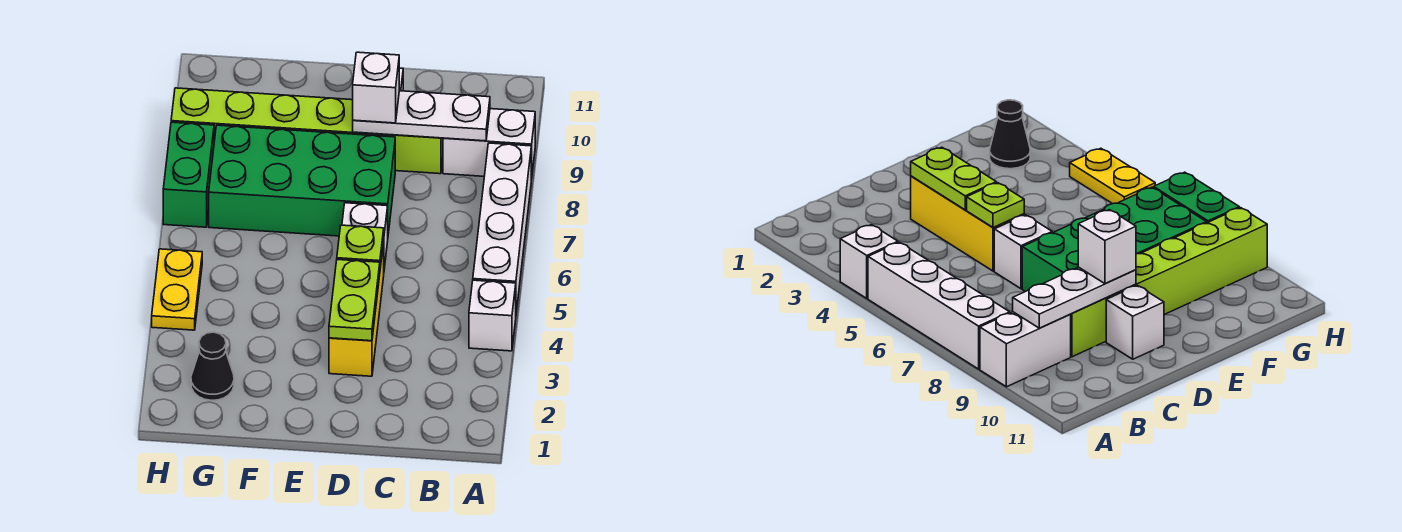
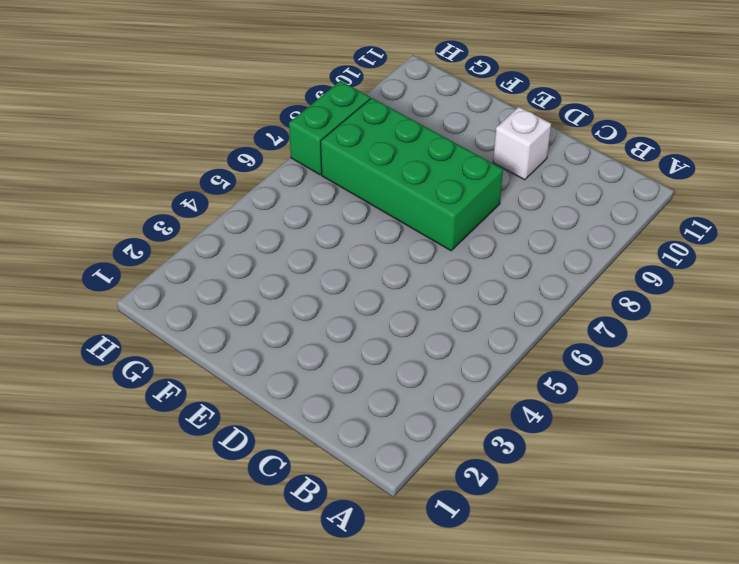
none -> white brick A4 level 1
none -> white brick A5:A8 level 1
none -> white brick A9:B9 level 1

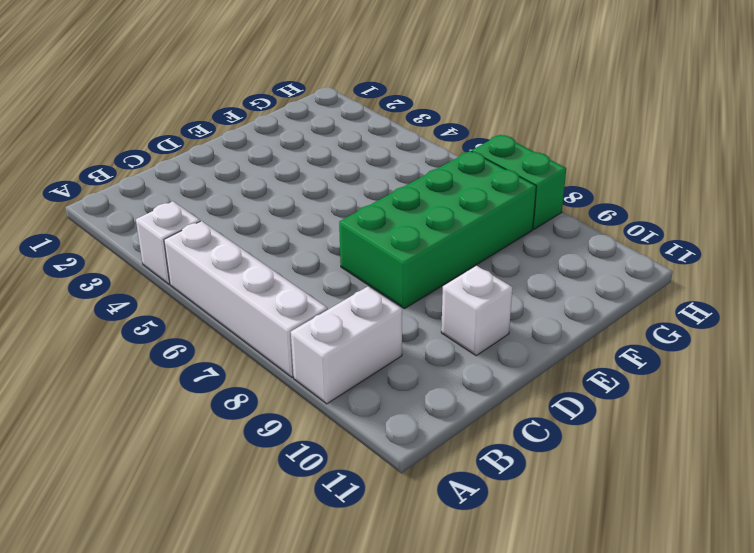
none -> lime brick C9:H9 level 1
none -> yellow brick D3:D5 level 1
none -> white brick D6 level 1

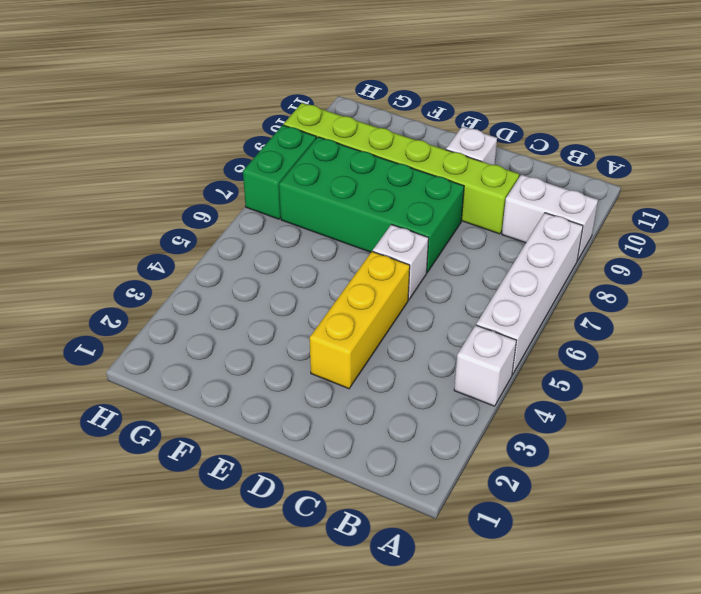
none -> black cone G2 level 1
none -> yellow plate H4:H5 level 1
none -> white plate B9:D9 level 2

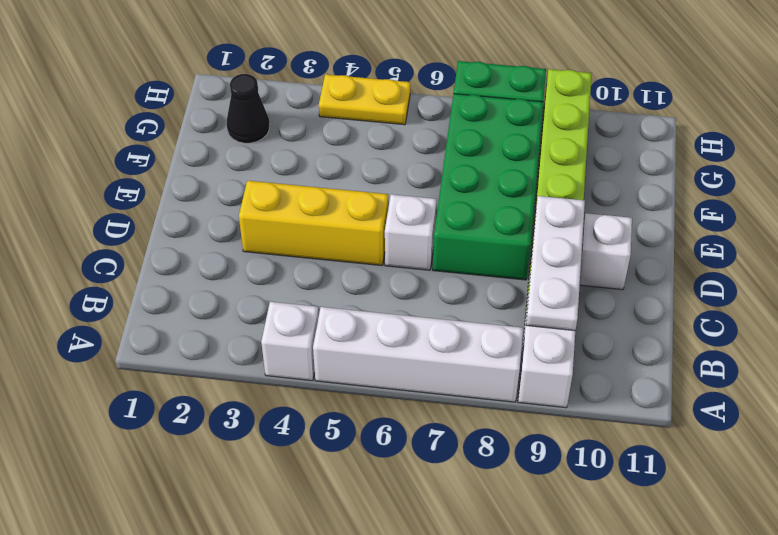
none -> lime plate D3:D4 level 2
none -> lime plate D5 level 2
none -> white brick D9 level 3

